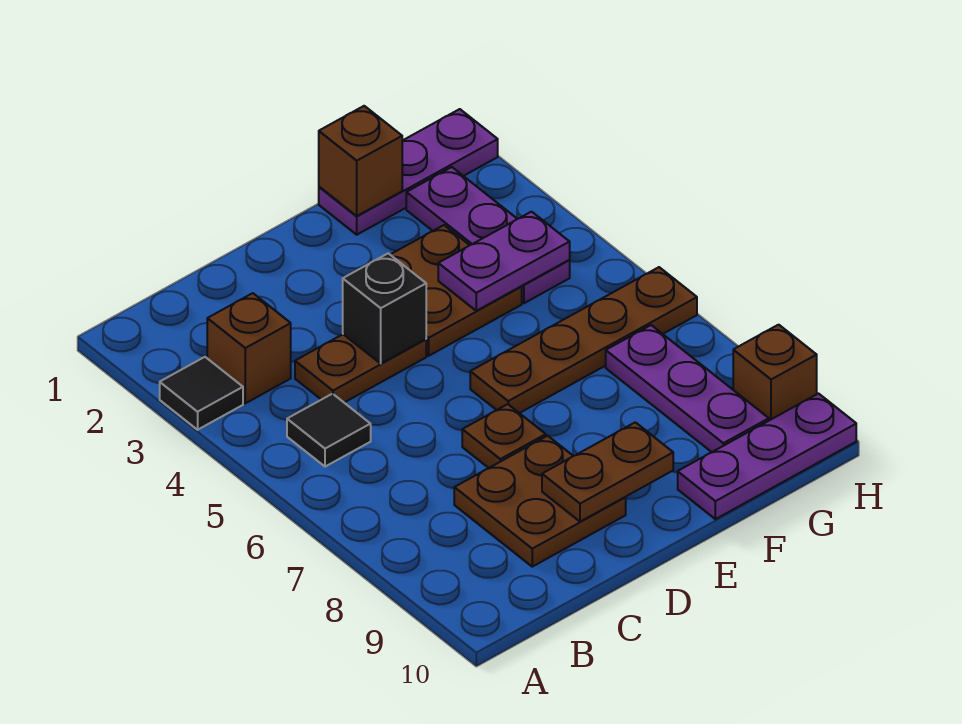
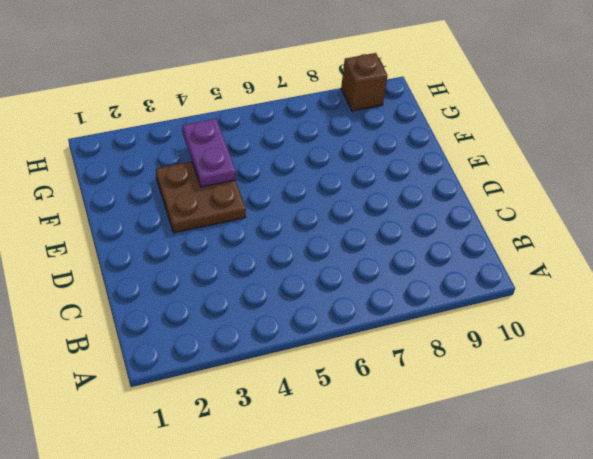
none -> black tile A3 level 1
none -> brown brick B3 level 1
none -> black tile B5 level 1

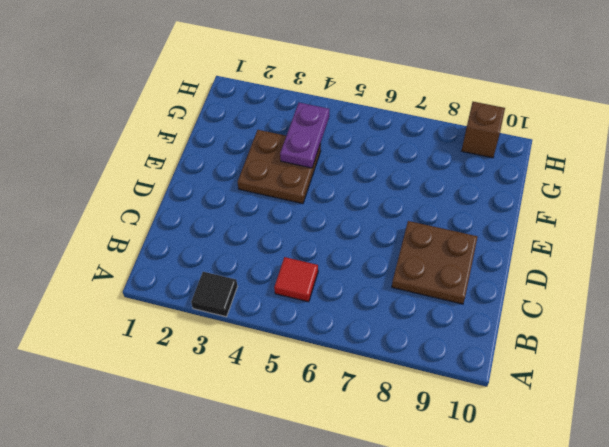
red tile B5 level 1 -> black tile B5 level 1
none -> brown brick B3 level 1
none -> brown plate C4:D4 level 1
none -> brown plate D7 level 1

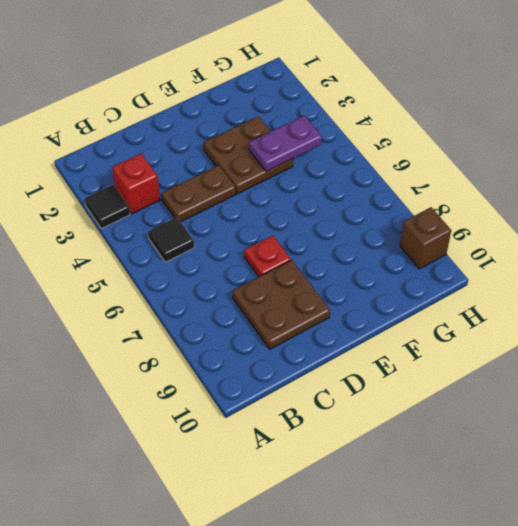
red brick B3 level 1 -> brown brick B3 level 1
red plate D7 level 1 -> brown plate D7 level 1
none -> brown plate E6:H6 level 1
none -> purple plate F1:H1 level 1
none -> purple plate F10:H10 level 1

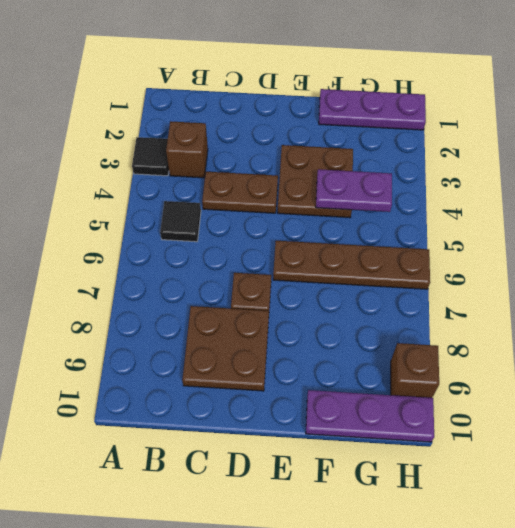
none -> purple plate G2:G4 level 1
none -> purple plate G7:G9 level 1
none -> black brick D4 level 2

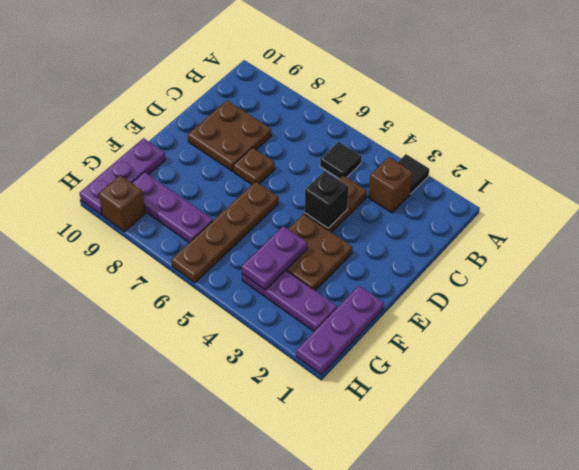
none -> brown plate D9:E9 level 2
none -> brown brick F1 level 2

